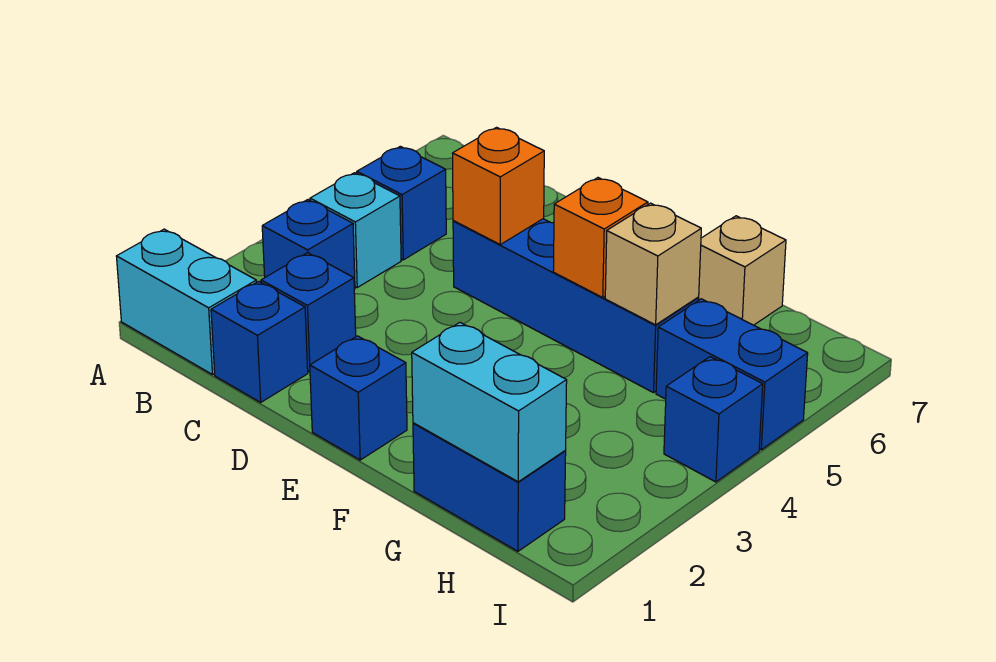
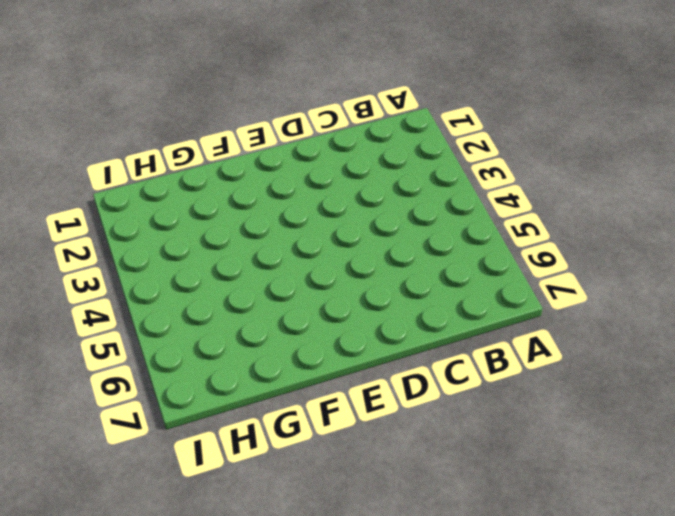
none -> cyan brick A1:B1 level 1
none -> blue brick B3 level 1
none -> cyan brick B4 level 1

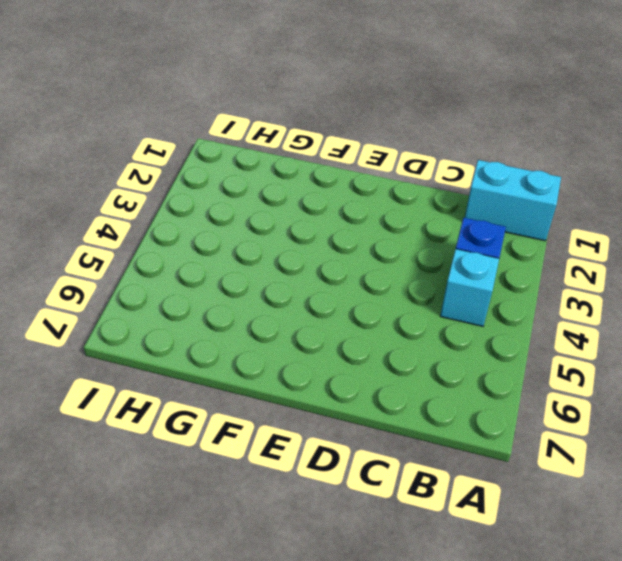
none -> blue brick B5 level 1
none -> blue brick C1 level 1
none -> blue brick C2 level 1

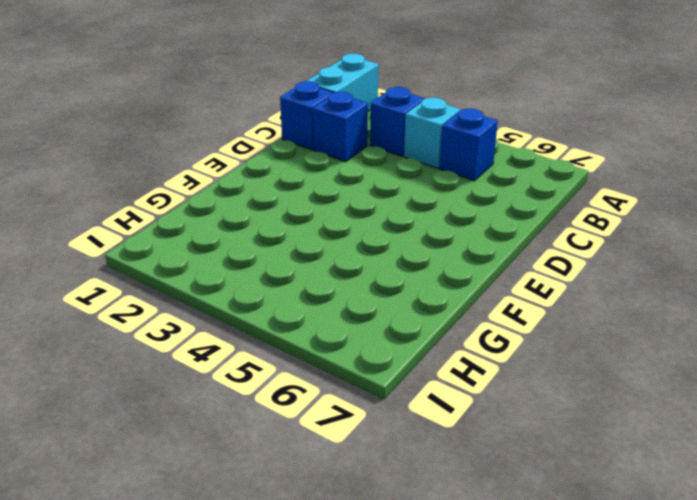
none -> blue brick D5:G5 level 1
none -> blue brick E1 level 1
none -> blue brick G1:H1 level 1

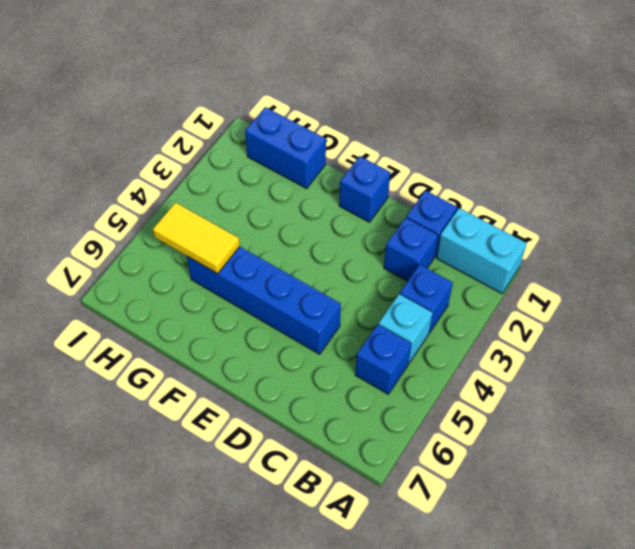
yellow tile G5:H5 level 2 -> tan brick G5 level 2
none -> tan brick G7 level 1
none -> blue brick H5:I5 level 1
none -> blue brick I4 level 1

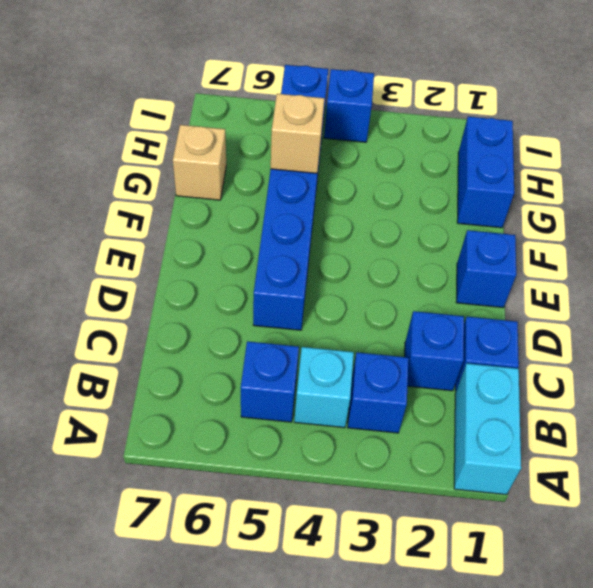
none -> orange brick D5 level 2
none -> orange brick F5 level 2
none -> cyan brick G1:H1 level 2

